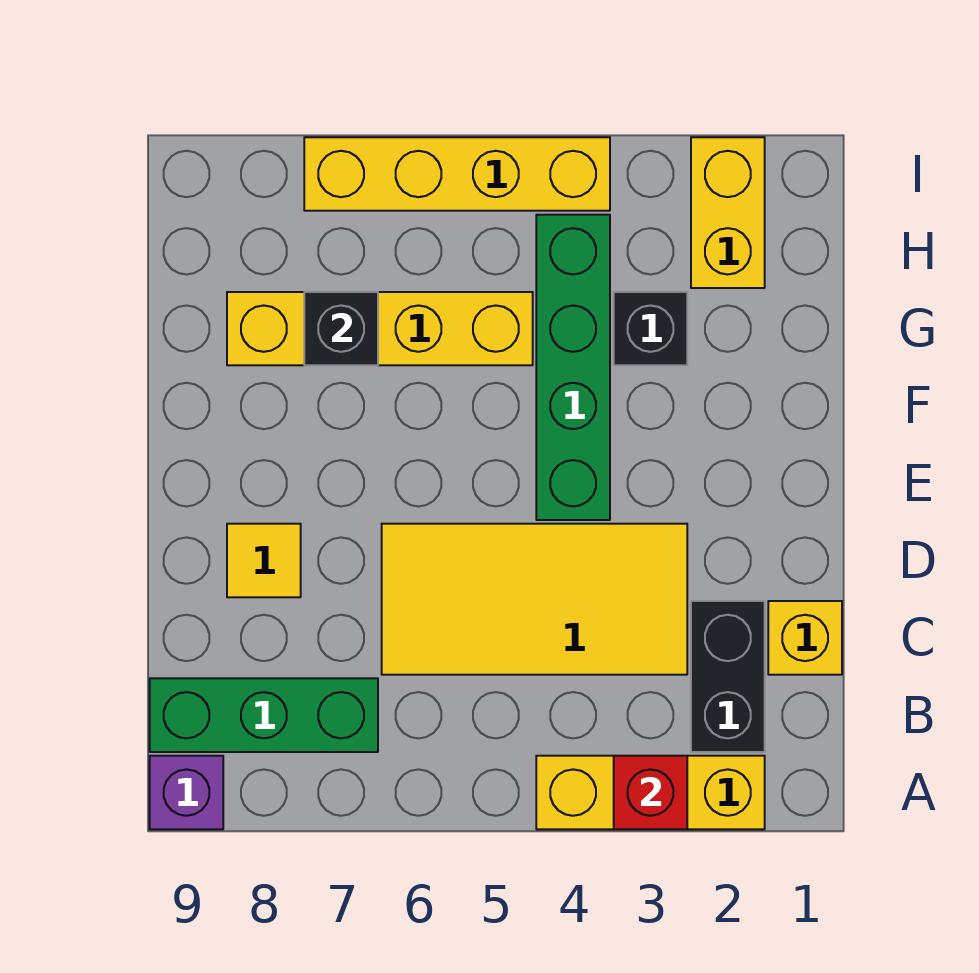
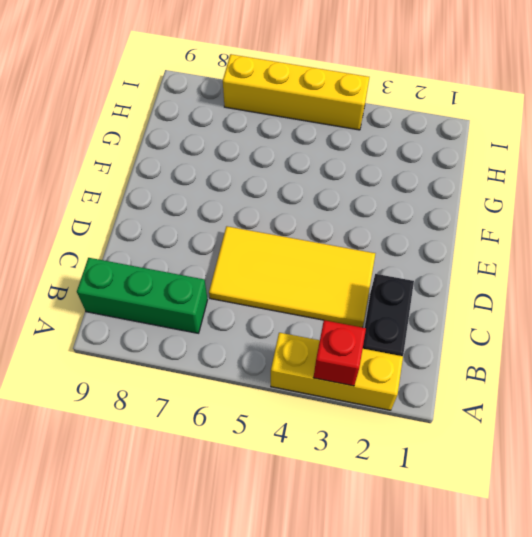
none -> purple brick A9 level 1
none -> yellow brick C1 level 1
none -> yellow tile D8 level 1

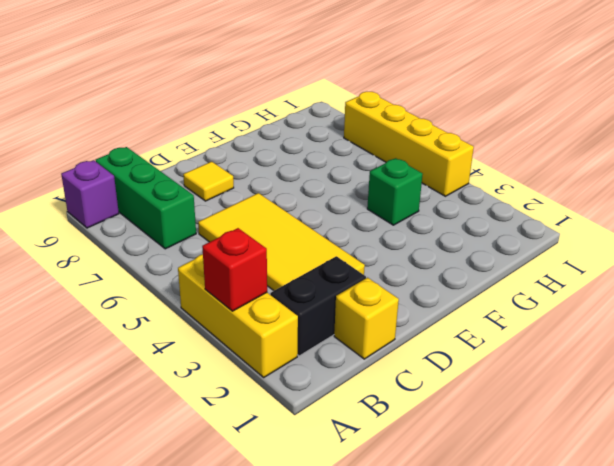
green brick G4 level 1 -> green brick E4:H4 level 1
none -> black brick G3 level 1
none -> yellow brick G5:G8 level 1
none -> yellow brick H2:I2 level 1

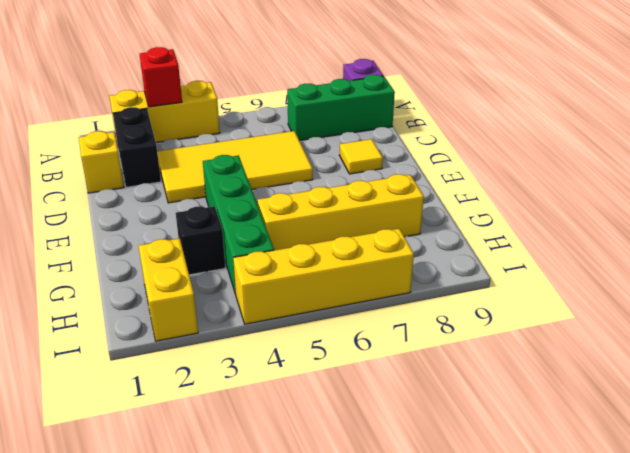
none -> black brick G7 level 2

